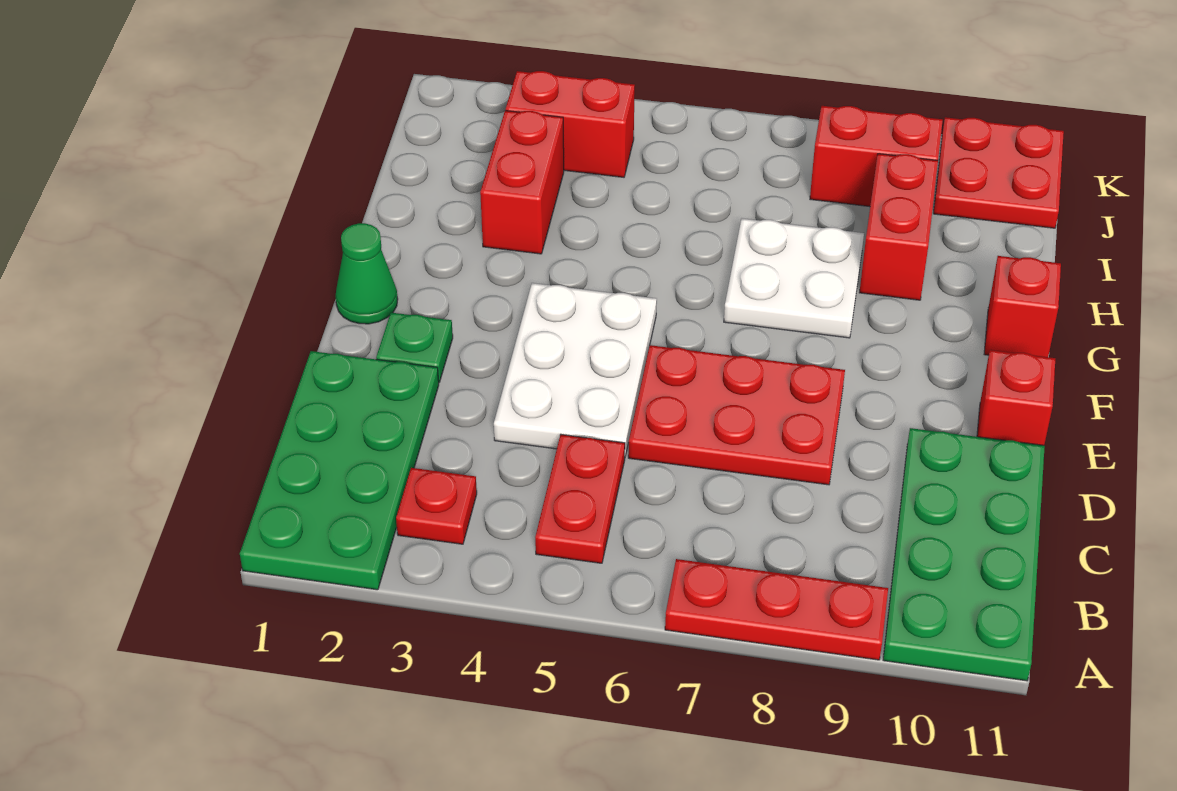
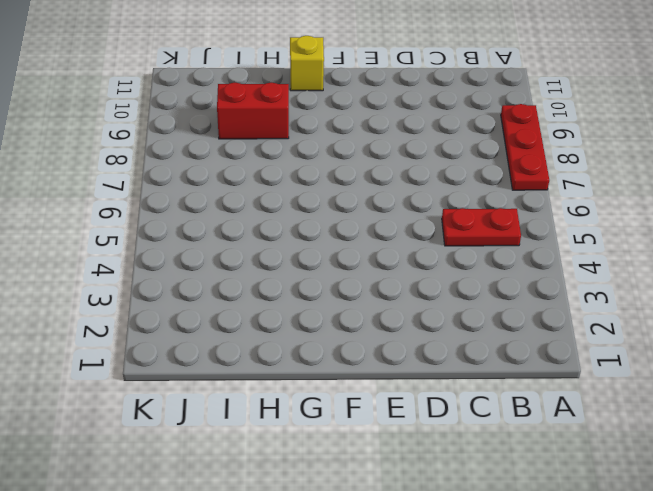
yellow brick G11 level 1 -> red brick G11 level 1
none -> green plate A1:D2 level 1
none -> green plate A10:D11 level 1
none -> red plate B3 level 1

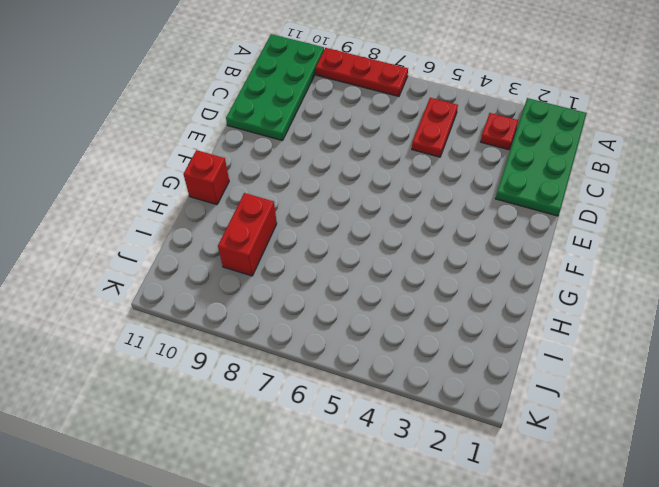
none -> white plate D4:F5 level 1
none -> red plate D6:E8 level 1
none -> green plate E2 level 1

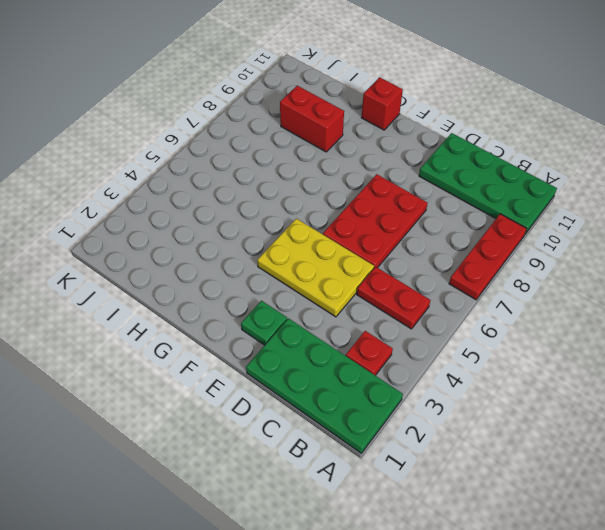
yellow plate D4:F5 level 1 -> white plate D4:F5 level 1
none -> red brick E11 level 1
none -> green cone F1 level 1
none -> white plate G7:H8 level 1

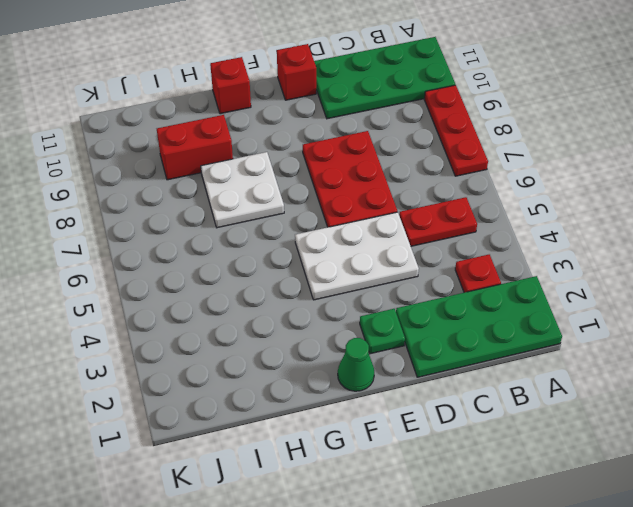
none -> red brick H3:I3 level 1
none -> red brick J3:J4 level 1
none -> red brick J8:J9 level 1

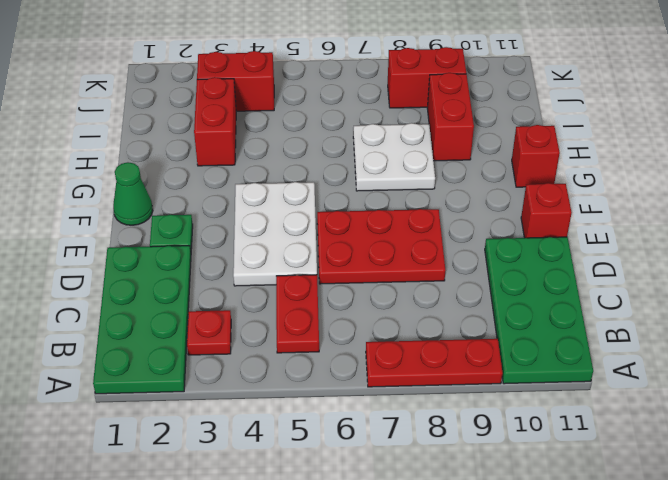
none -> red plate J10:K11 level 1

